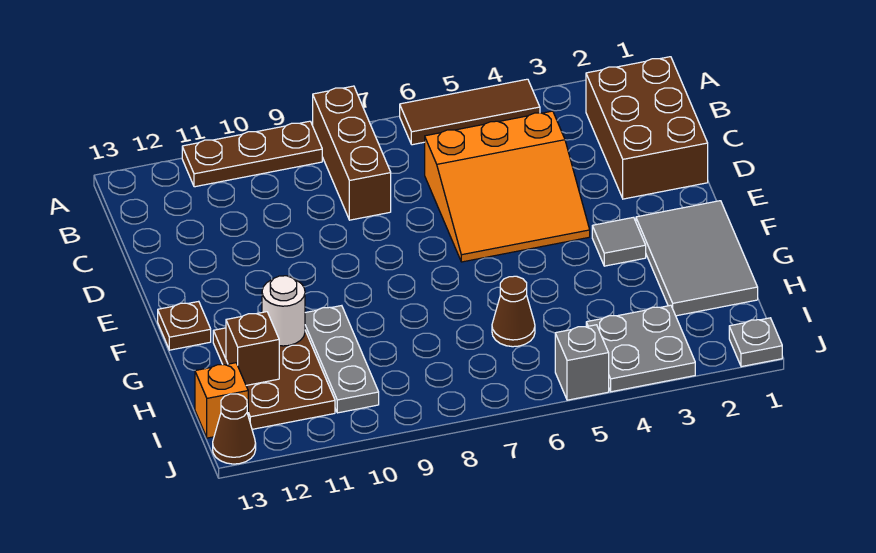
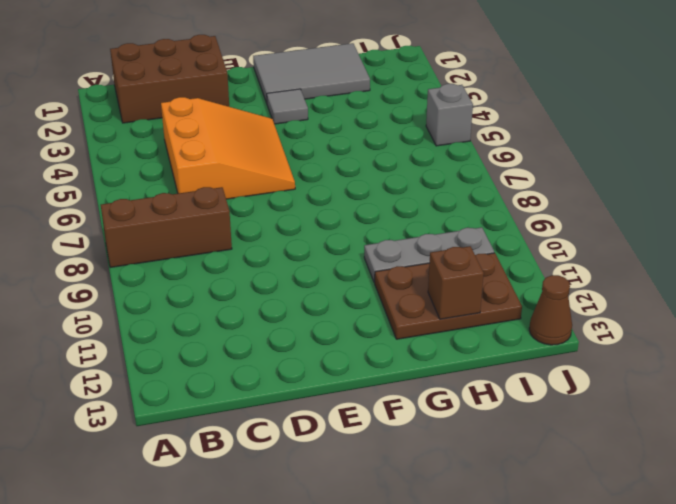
none -> brown tile A4:A6 level 1
none -> brown plate A9:A11 level 1
none -> brown plate F13 level 1

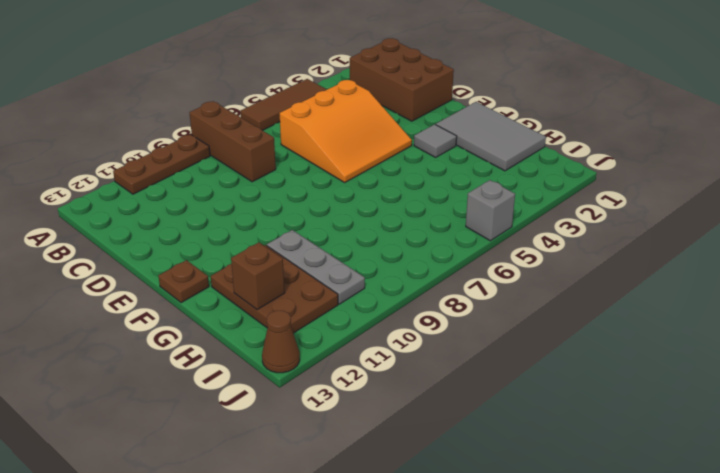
none -> brown cone H6 level 1
none -> grey plate I3:J4 level 1
none -> orange brick I13 level 1

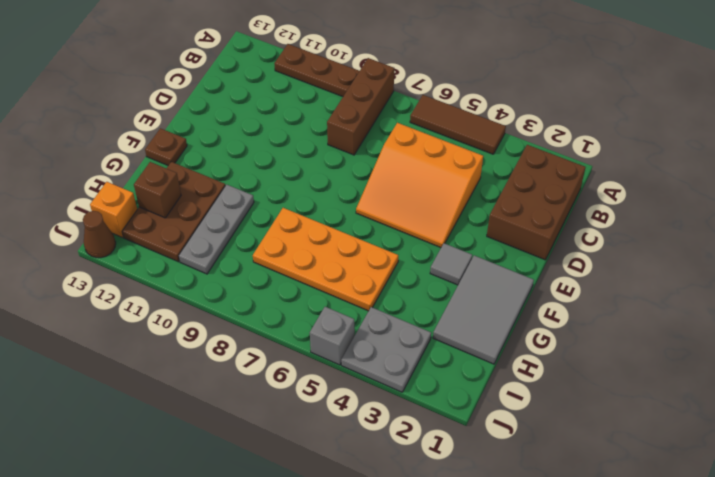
orange plate G5:H8 level 1 -> brown cone H6 level 1
none -> grey plate J1 level 1
none -> white round brick G11 level 2

